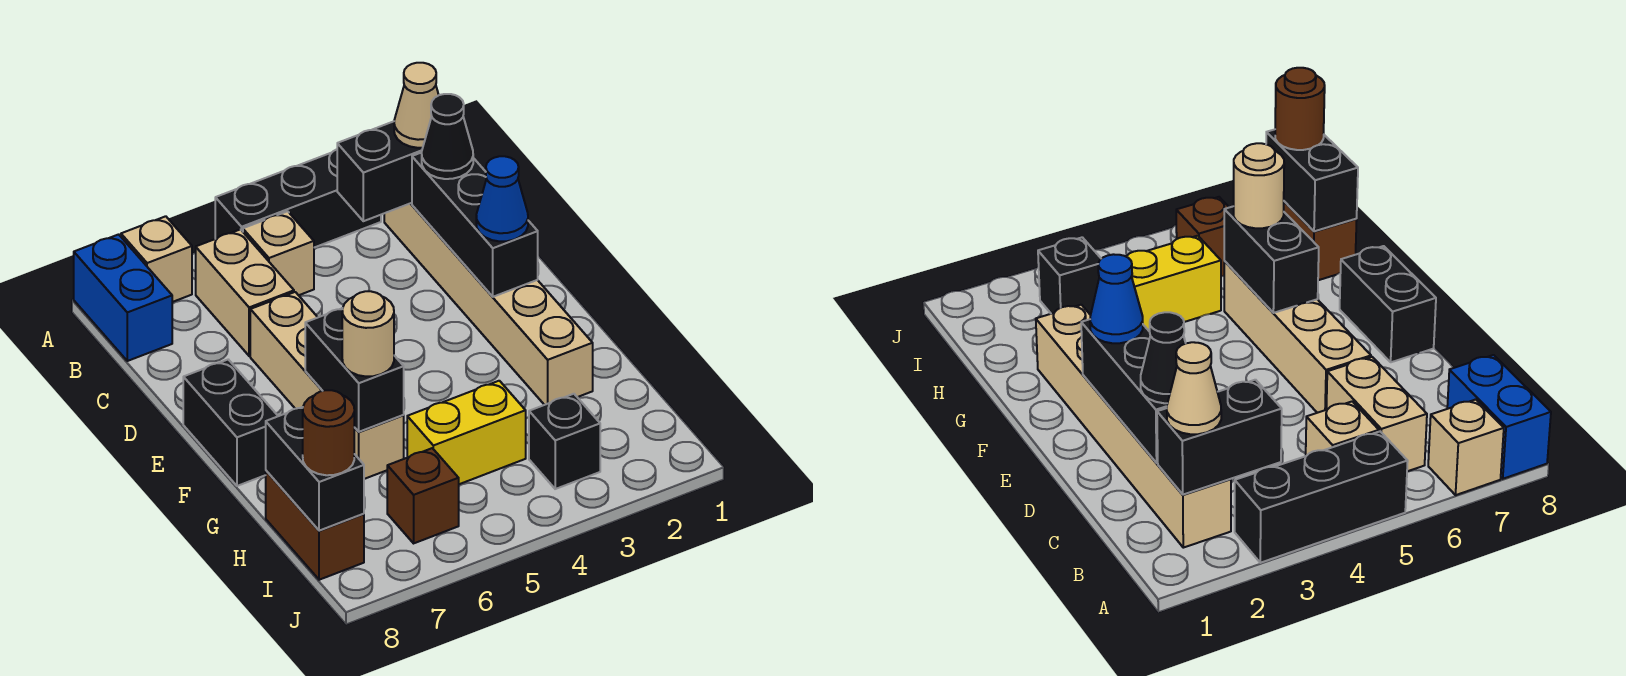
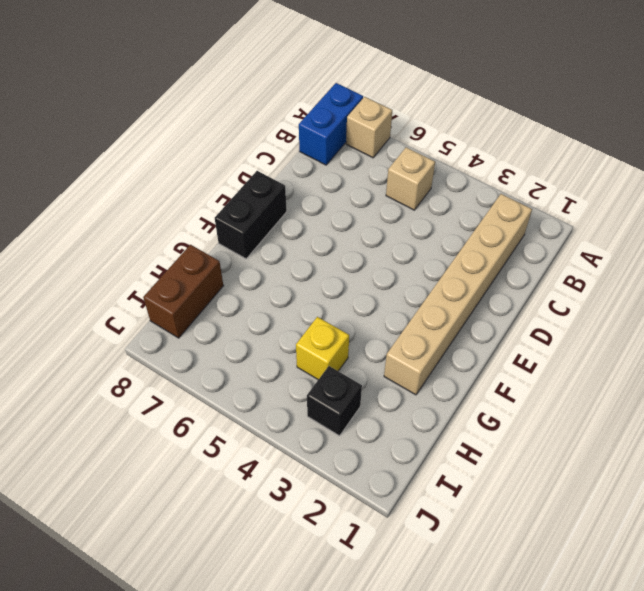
yellow brick H4 level 1 -> yellow brick H4:H5 level 1
none -> black brick A3:A5 level 1
none -> tan brick B6:C6 level 1
none -> tan brick D6:G6 level 1

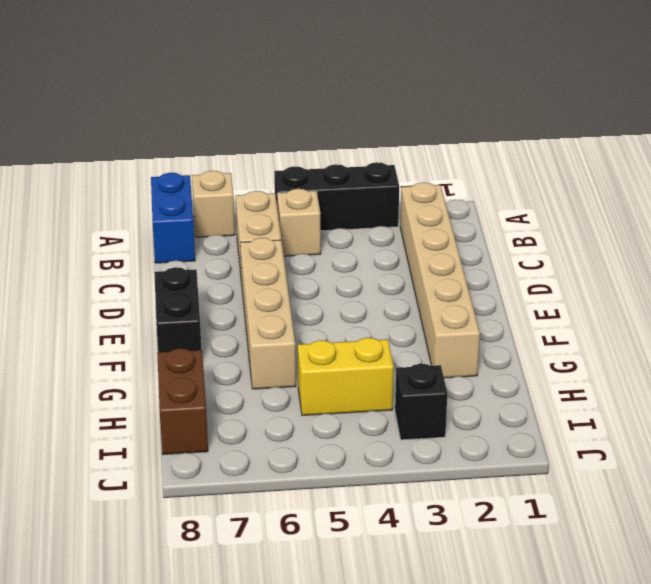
none -> brown brick I6 level 1
none -> black brick B2:B3 level 2
none -> black brick C2:E2 level 2

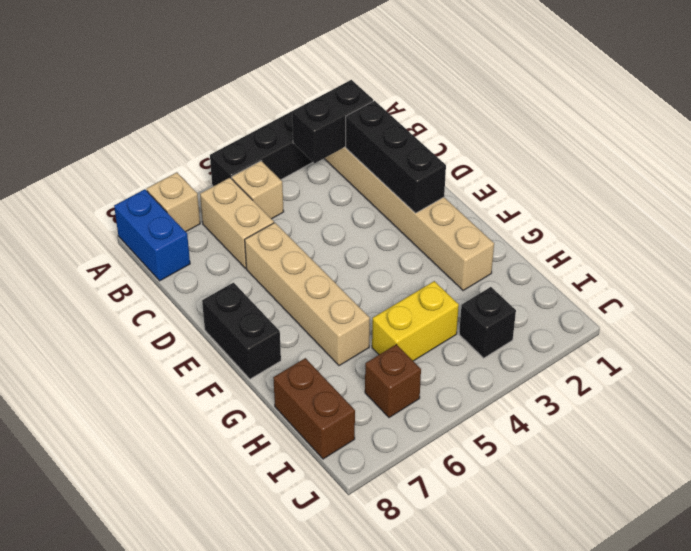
none -> black brick F6:G6 level 2
none -> black brick H8:I8 level 2
none -> tan cone B2 level 3

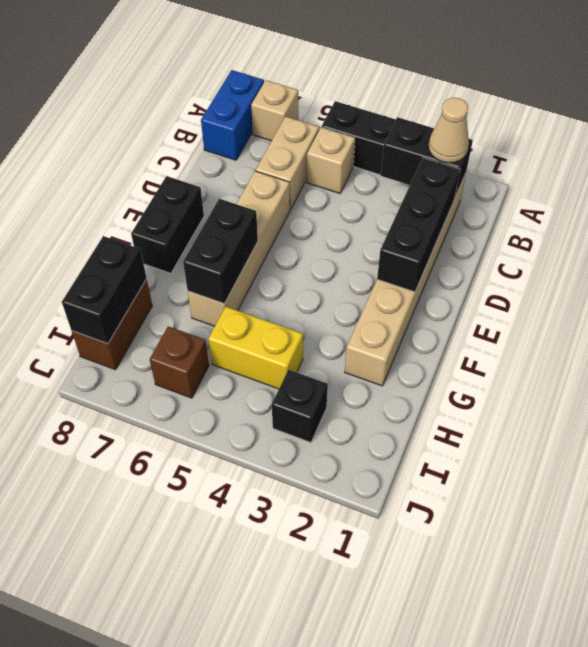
none -> black cone C2 level 3
none -> blue cone E2 level 3
none -> tan round brick G6 level 3

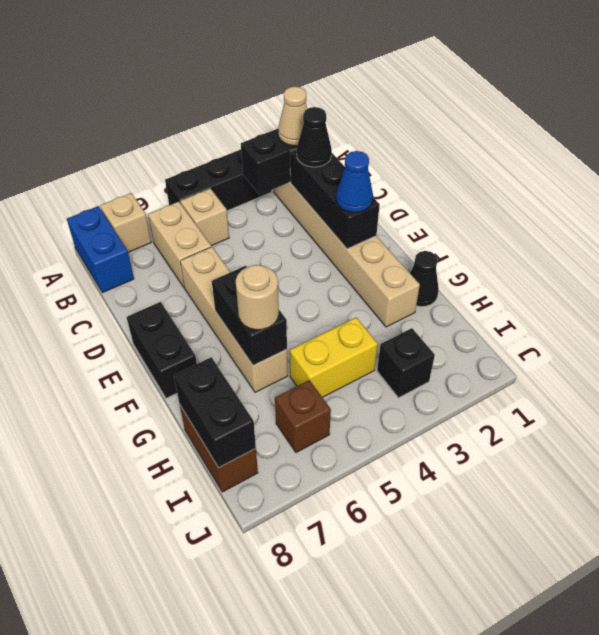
black cone G1 level 1 -> none
none -> brown round brick I8 level 3

